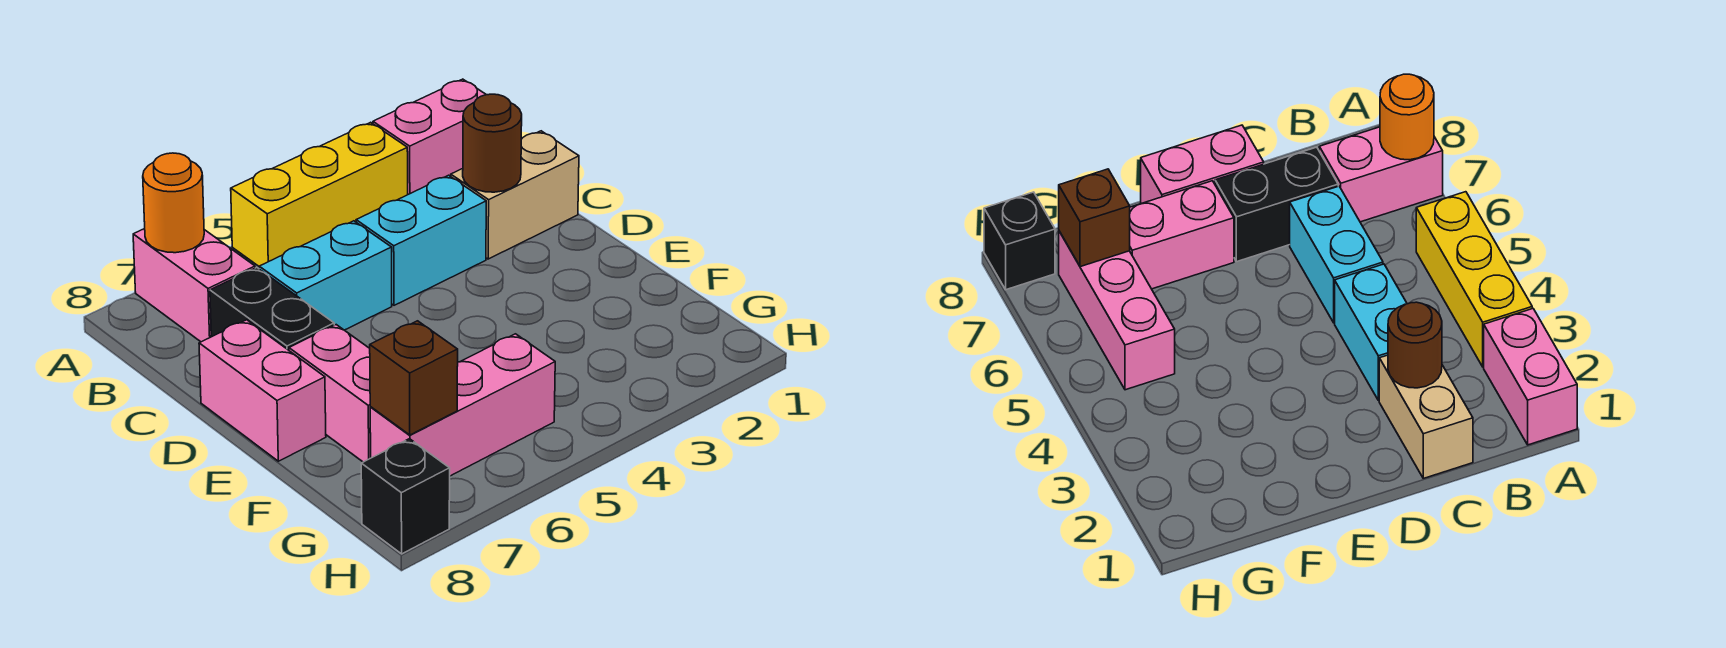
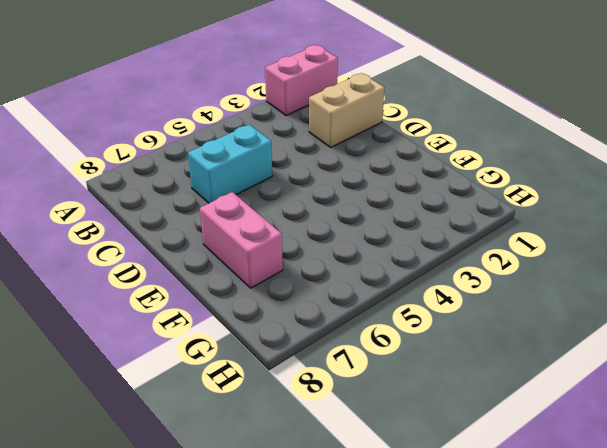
none -> yellow brick A3:A5 level 1
none -> pink brick A7:B7 level 1
none -> cyan brick C3:C4 level 1

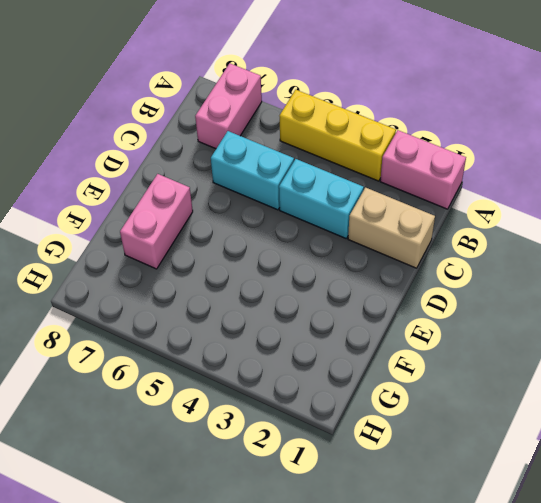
none -> black brick C7:D7 level 1
none -> pink brick D8:E8 level 1
none -> pink brick G5:G7 level 1

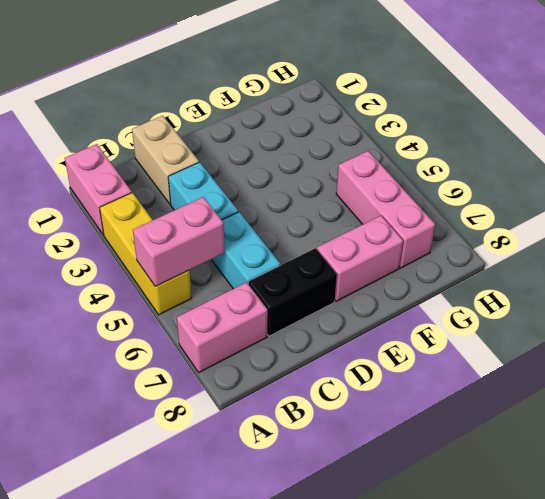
pink brick A5:B5 level 2 -> pink brick D8:E8 level 1
none -> black brick H8 level 1
none -> orange round brick A7 level 2
none -> brown round brick C2 level 2

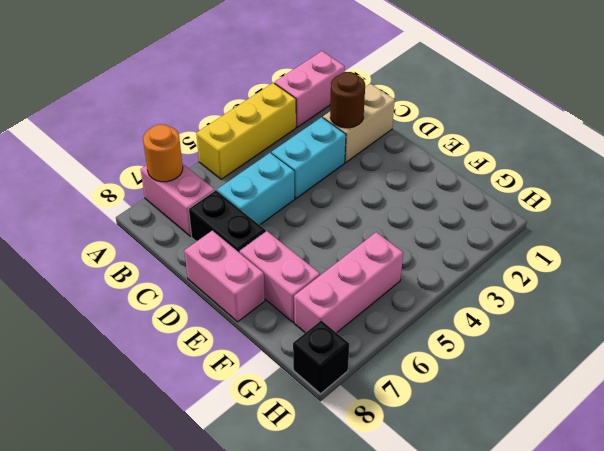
none -> brown brick G7 level 2

